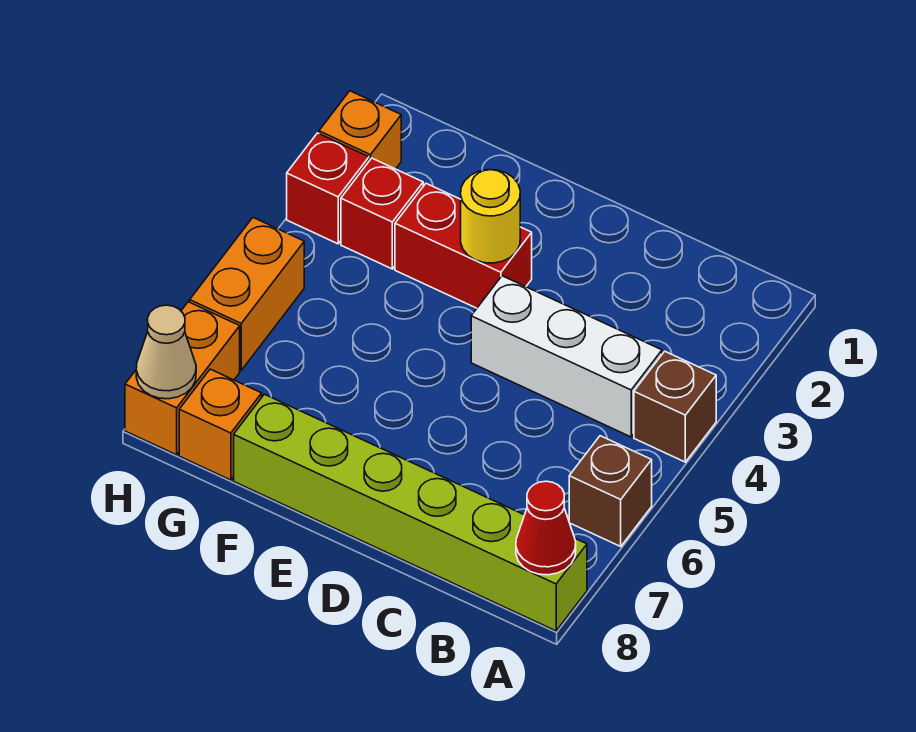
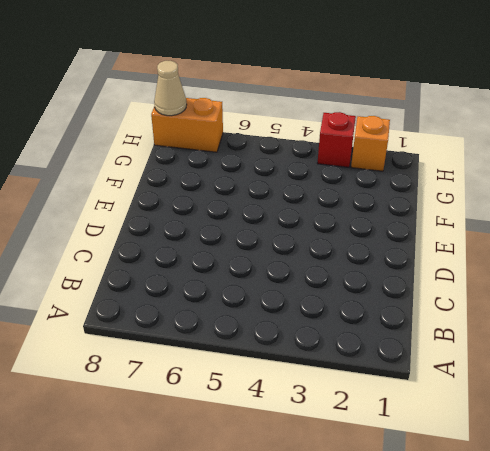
none -> brown brick A4 level 1
none -> brown brick A6 level 1
none -> lime brick A8:F8 level 1

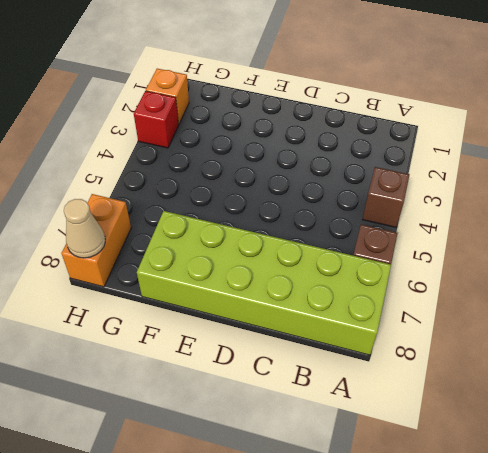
lime brick A7:F8 level 1 -> lime brick A8:F8 level 1
none -> white brick B4:D4 level 1
none -> red brick E3:F3 level 1
none -> red brick G3 level 1

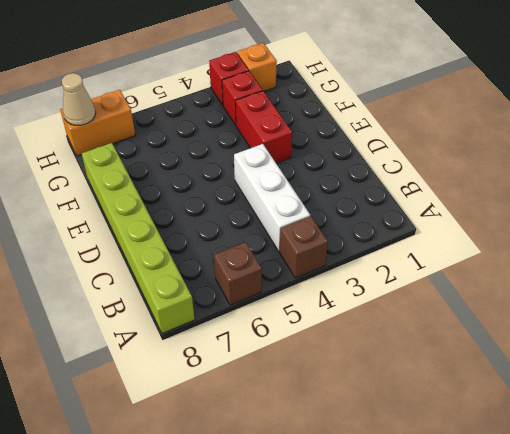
none -> orange brick G8 level 1
none -> orange brick H5:H6 level 1
none -> red cone A8 level 2

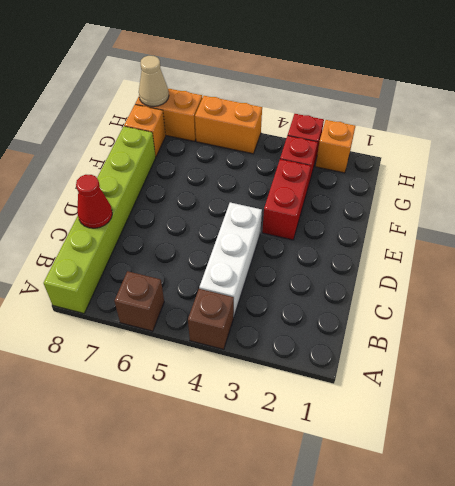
red cone C8 level 2 -> red cone A8 level 2
none -> yellow round brick E3 level 2

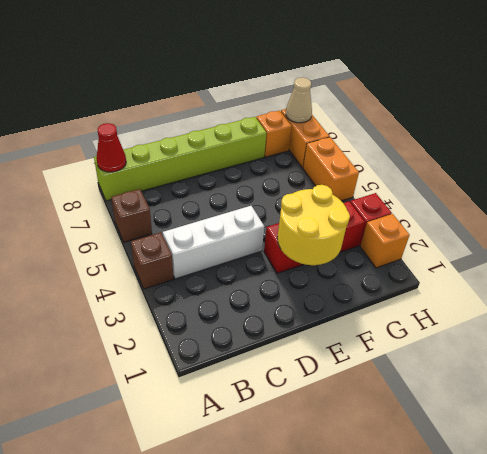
yellow round brick E2:F3 level 2 -> yellow round brick E3 level 2

